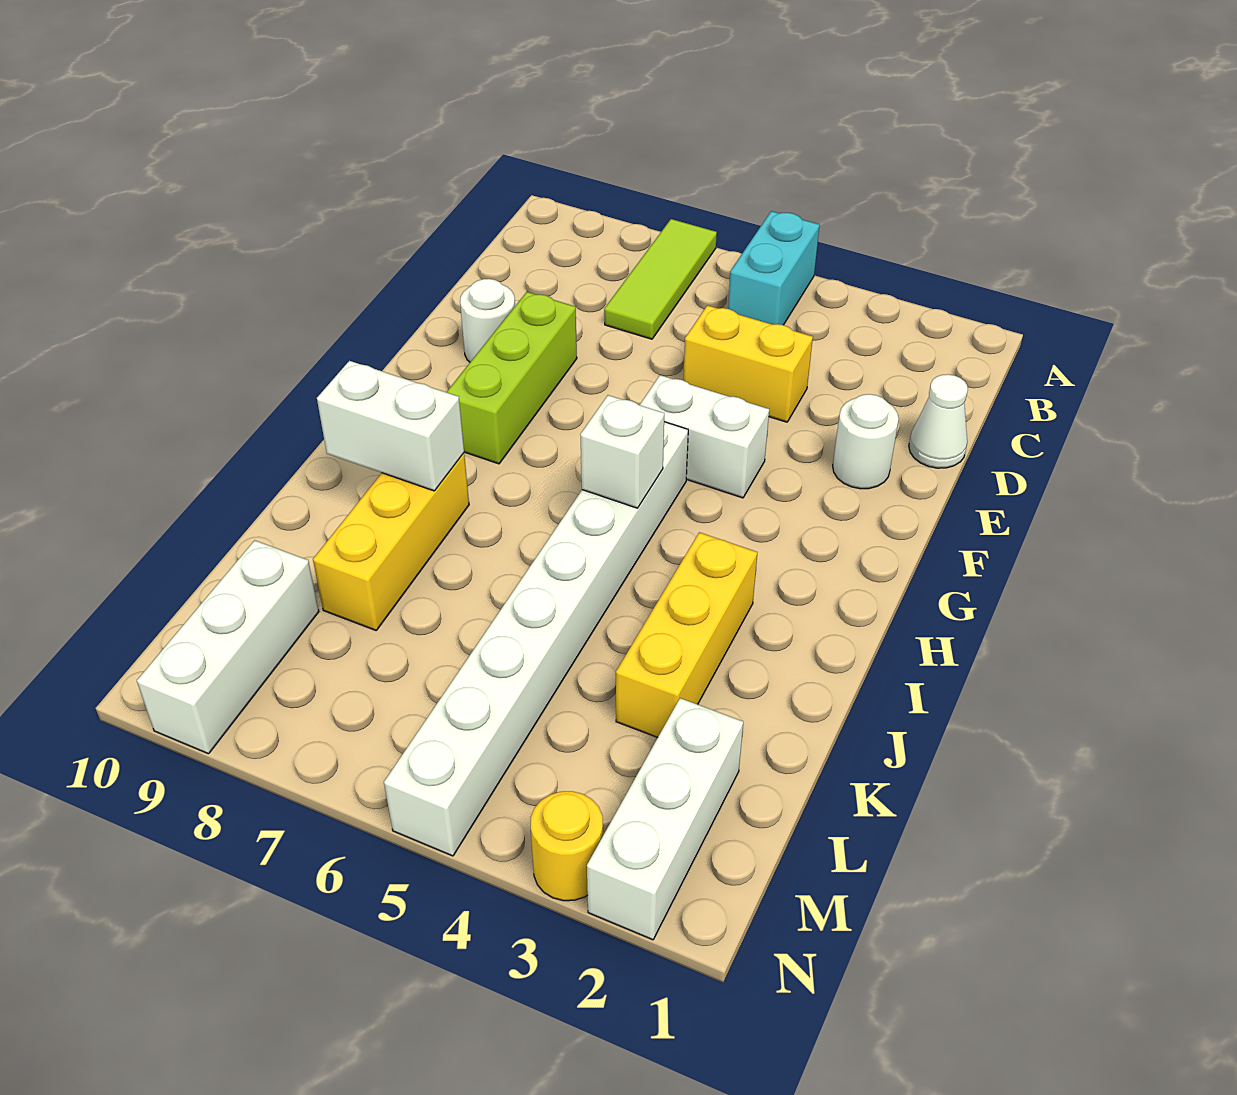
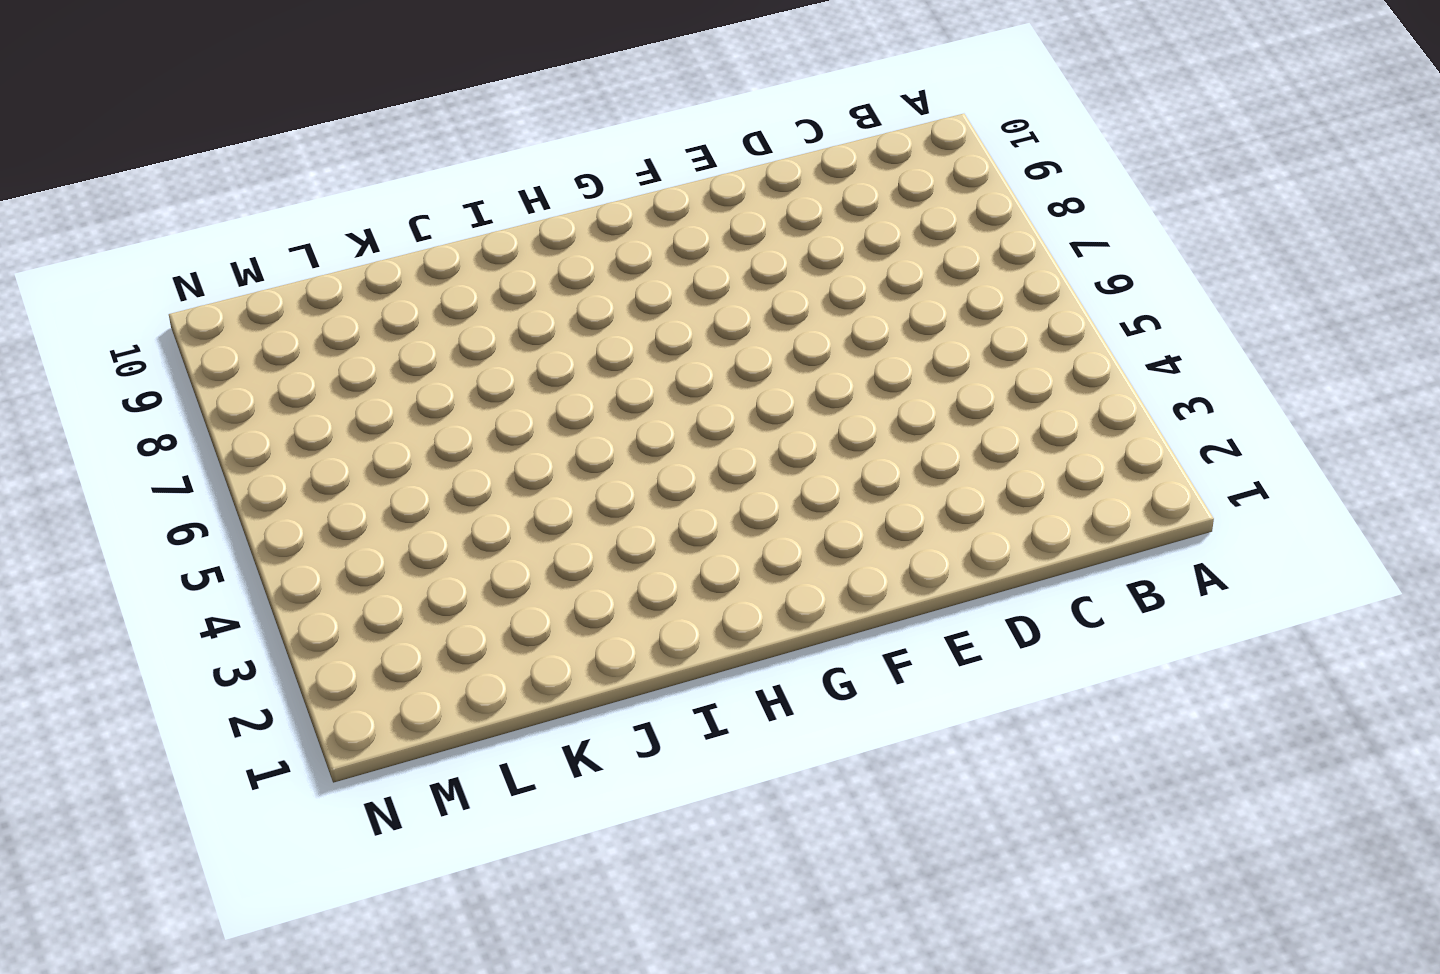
none -> cyan brick A5:B5 level 1
none -> lime tile A7:C7 level 1
none -> white cone D1 level 1

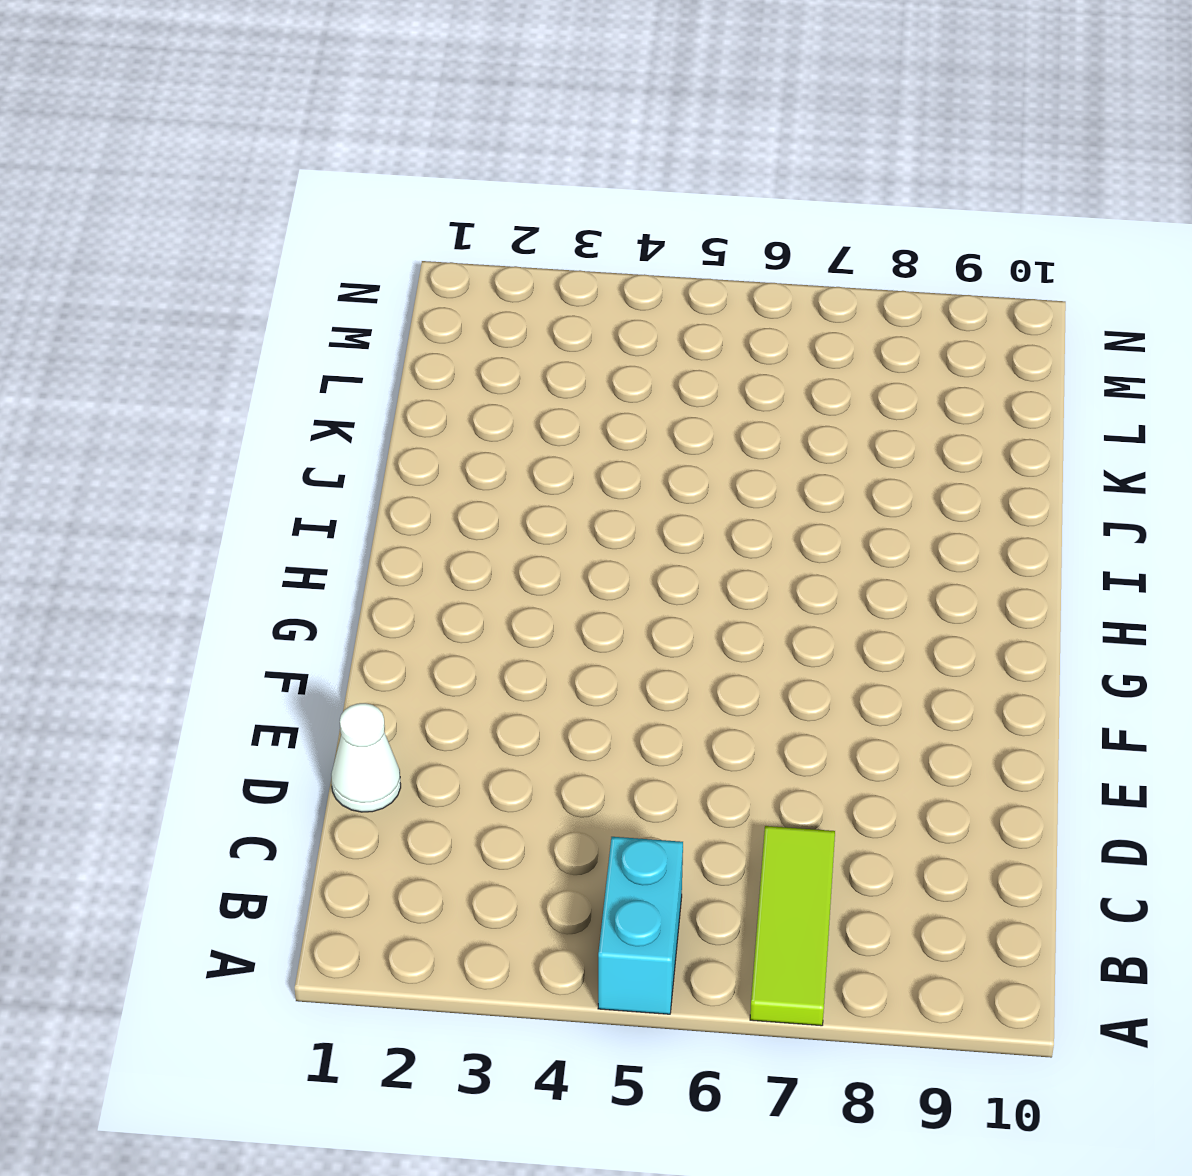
none -> yellow brick D4:D5 level 1
none -> white round brick E2 level 1
none -> lime brick E8:G8 level 1

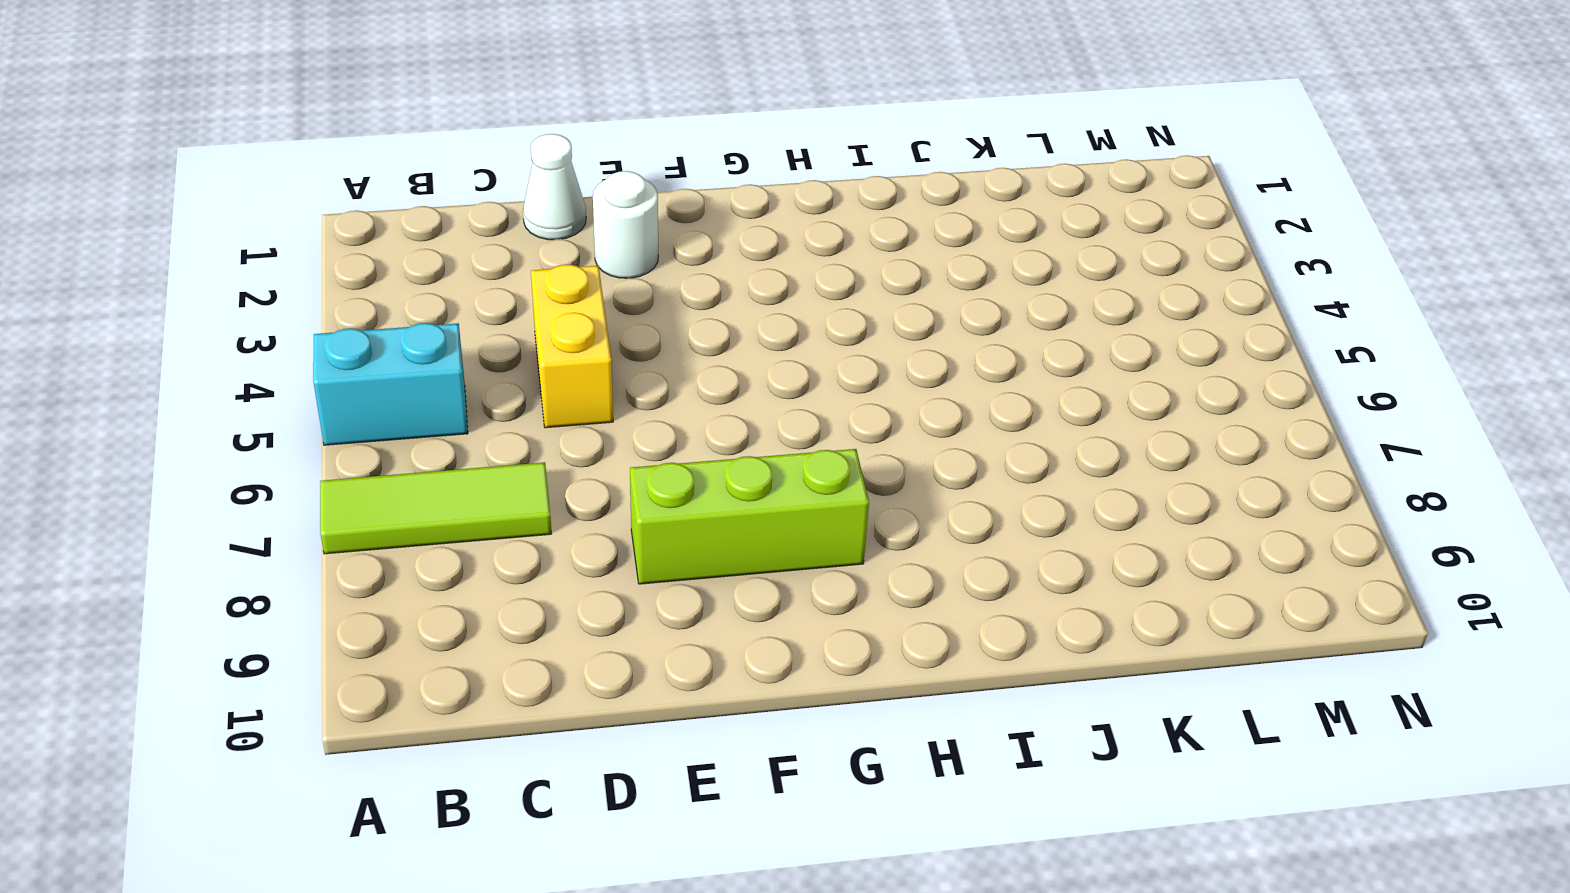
none -> white round brick E9 level 1
none -> white brick F4:F5 level 1
none -> white brick G5:N5 level 1

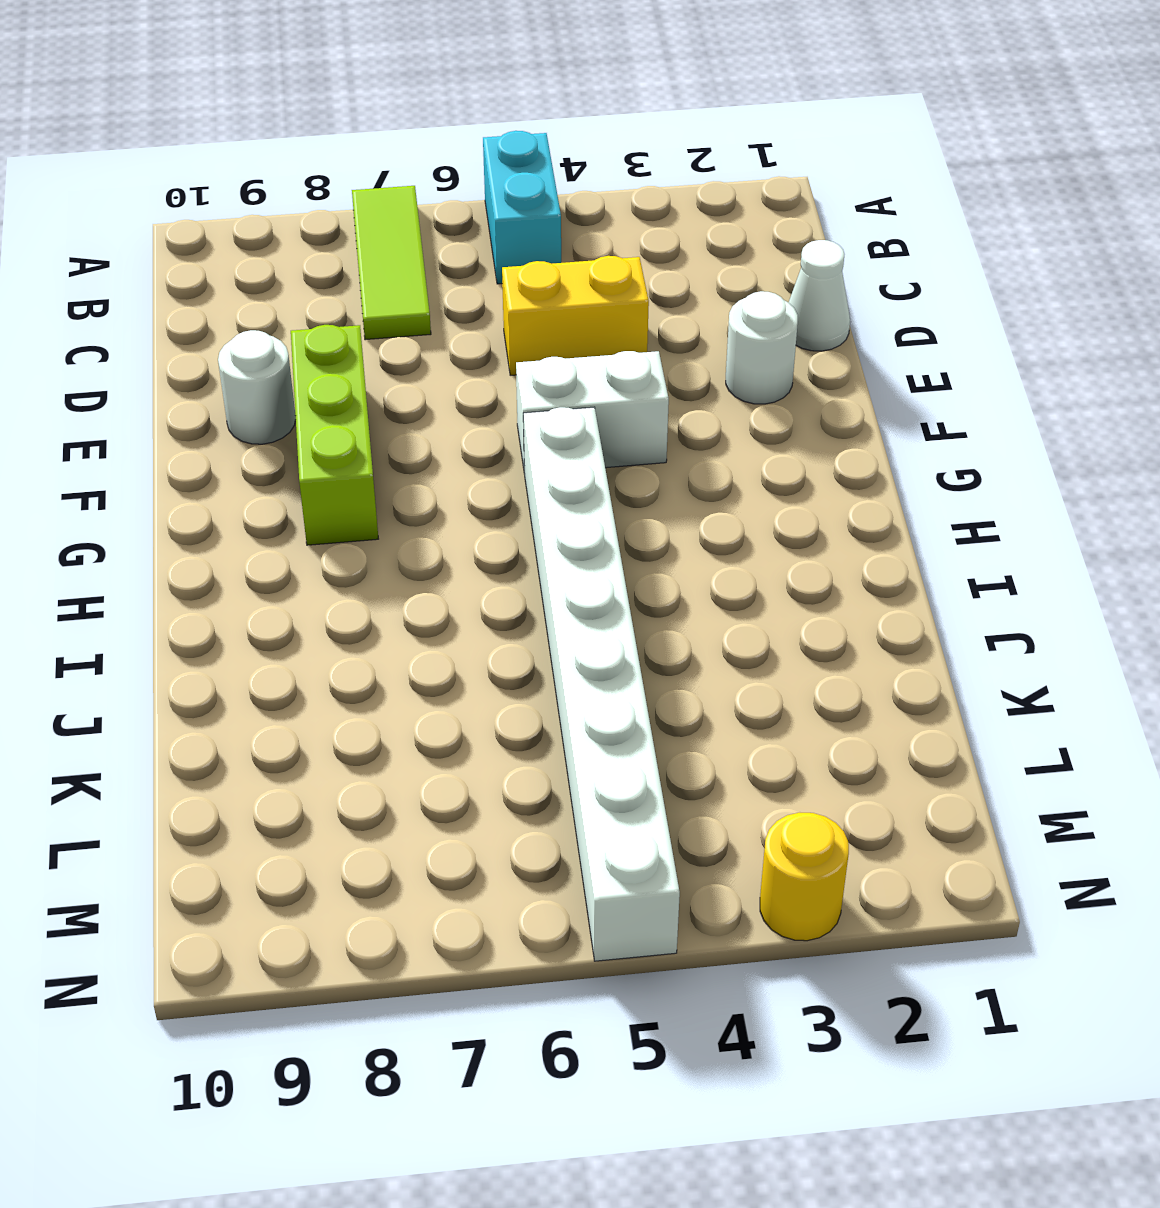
none -> yellow brick I3:K3 level 1
none -> yellow brick I8:K8 level 1
none -> white brick L2:N2 level 1

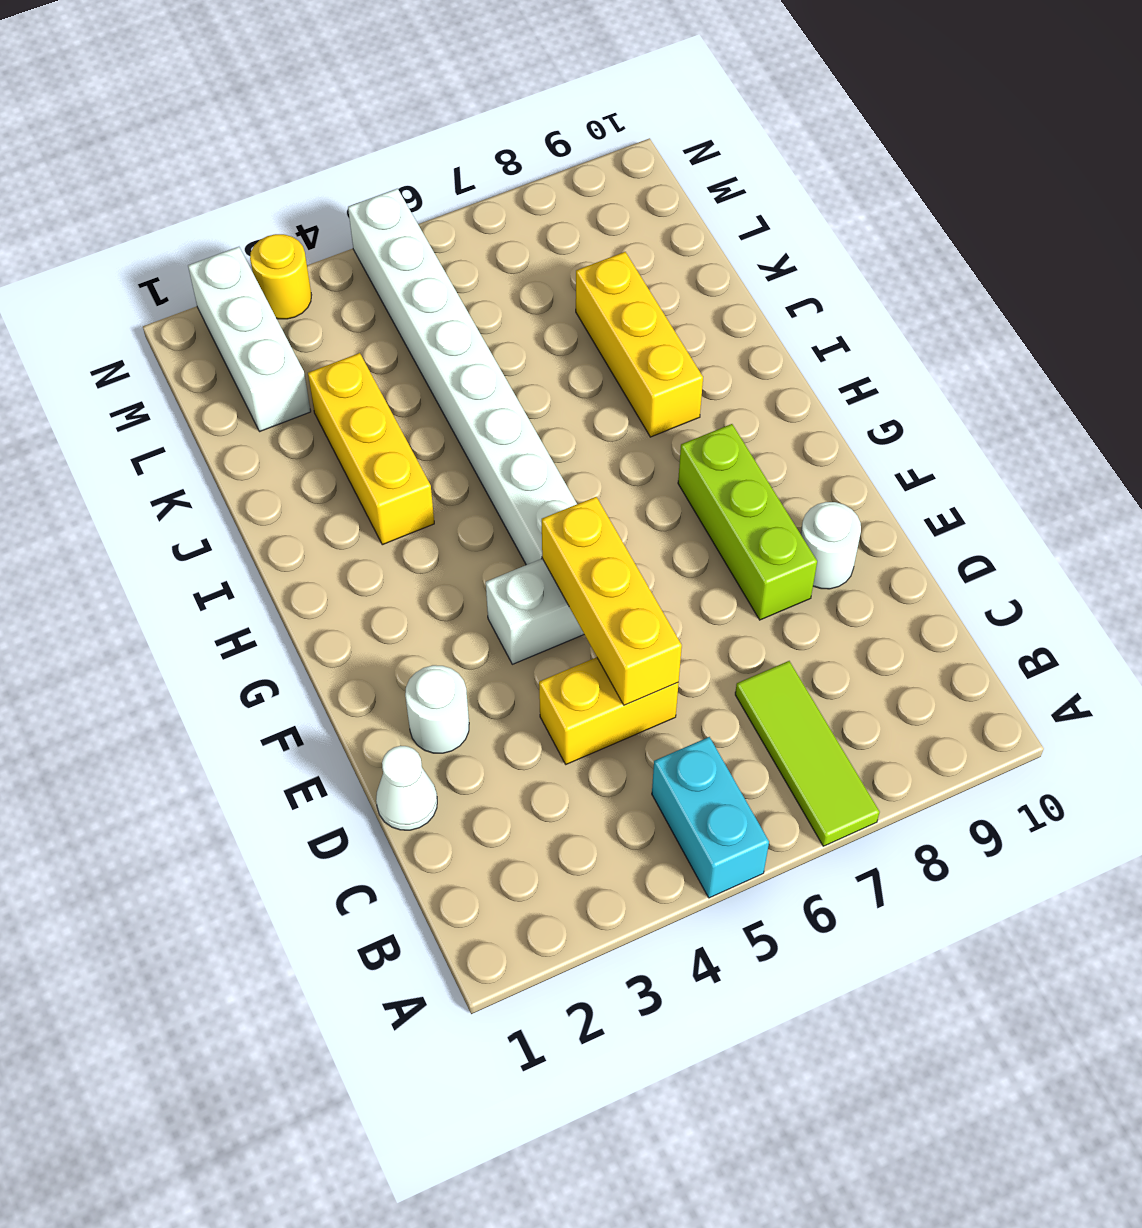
yellow brick D5:F5 level 2 -> none
none -> white brick L9:N9 level 1
none -> white brick H5 level 2
none -> white brick I8:I9 level 2

